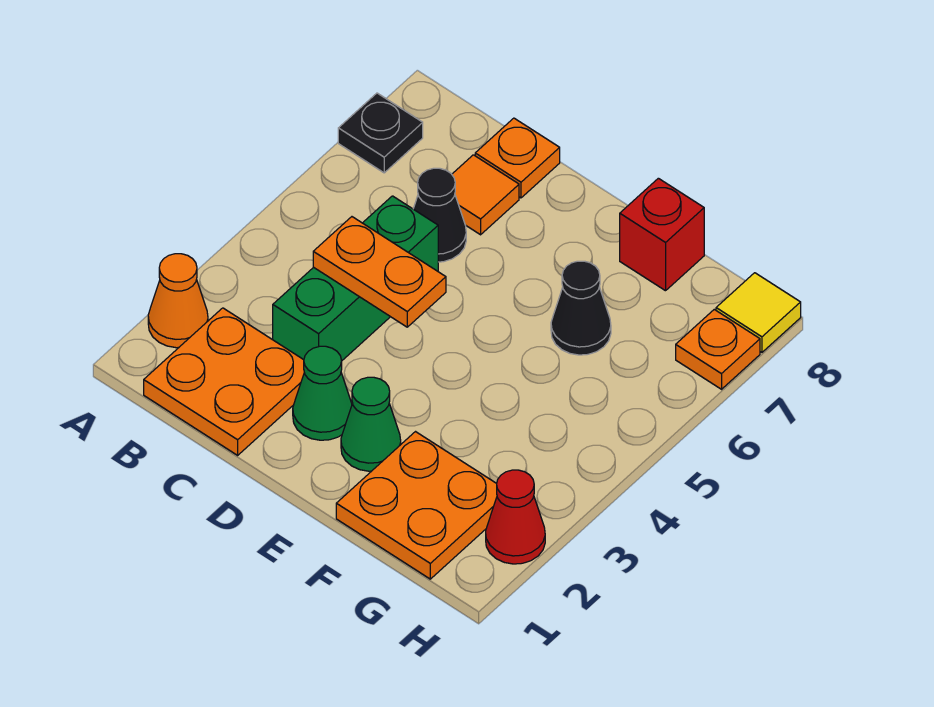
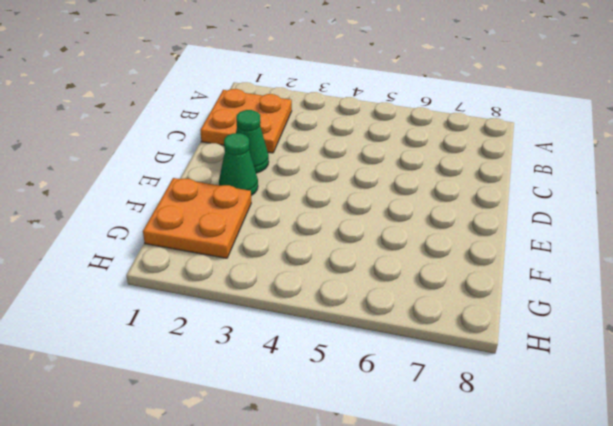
none -> orange cone A2 level 1
none -> black plate A7 level 1
none -> green brick C3:C5 level 1

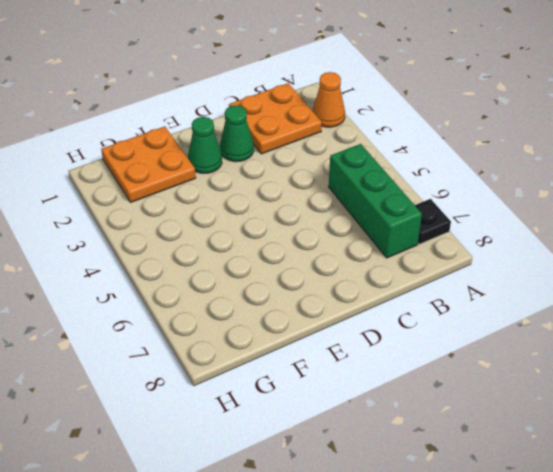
green brick B5:B7 level 1 -> green brick C3:C5 level 1
none -> black cone C6 level 1
none -> orange tile C7 level 1
none -> orange plate C8 level 1

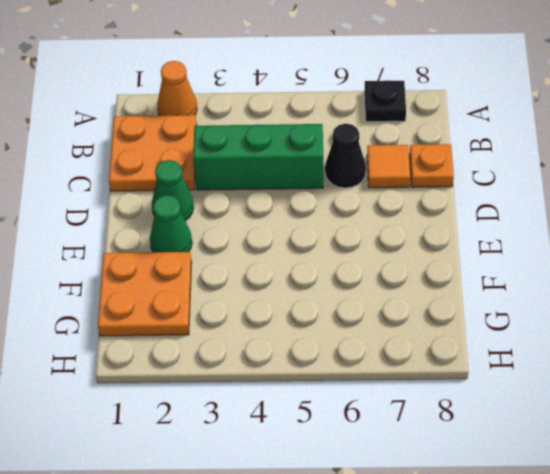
none -> black cone F6 level 1
none -> red brick F8 level 1
none -> red cone H2 level 1

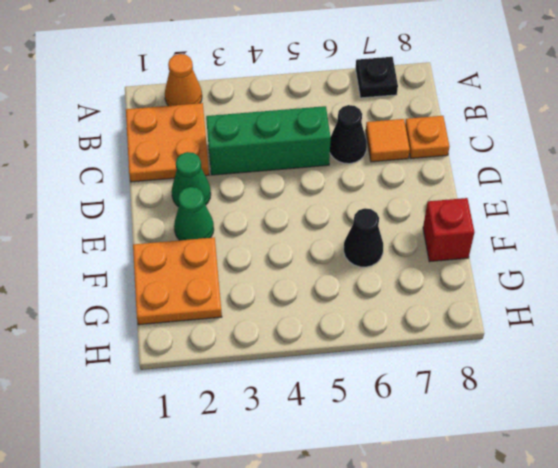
none -> red cone H2 level 1
none -> orange plate H7 level 1
none -> yellow tile H8 level 1

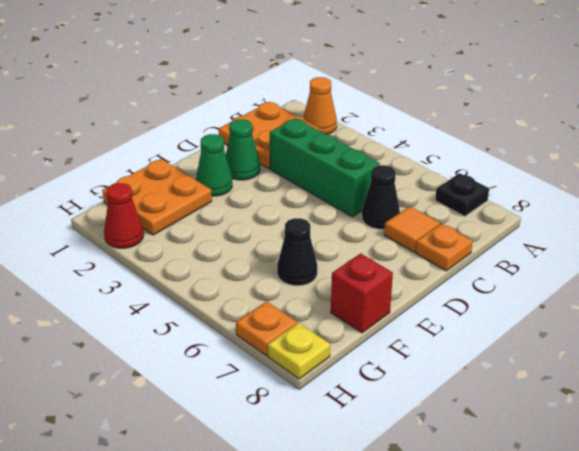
yellow plate H8 level 1 -> yellow tile H8 level 1
none -> orange plate C4:D4 level 2

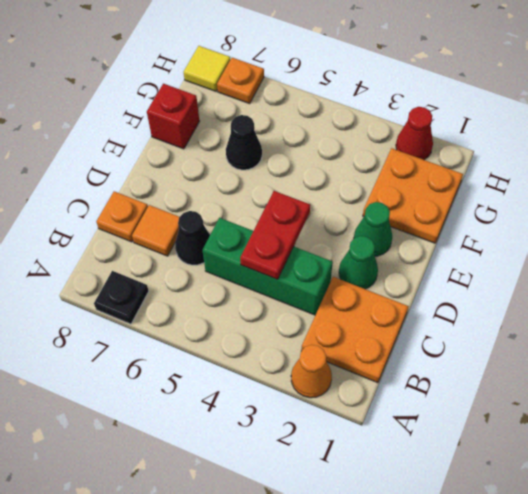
red plate C4:D4 level 2 -> orange plate C4:D4 level 2

